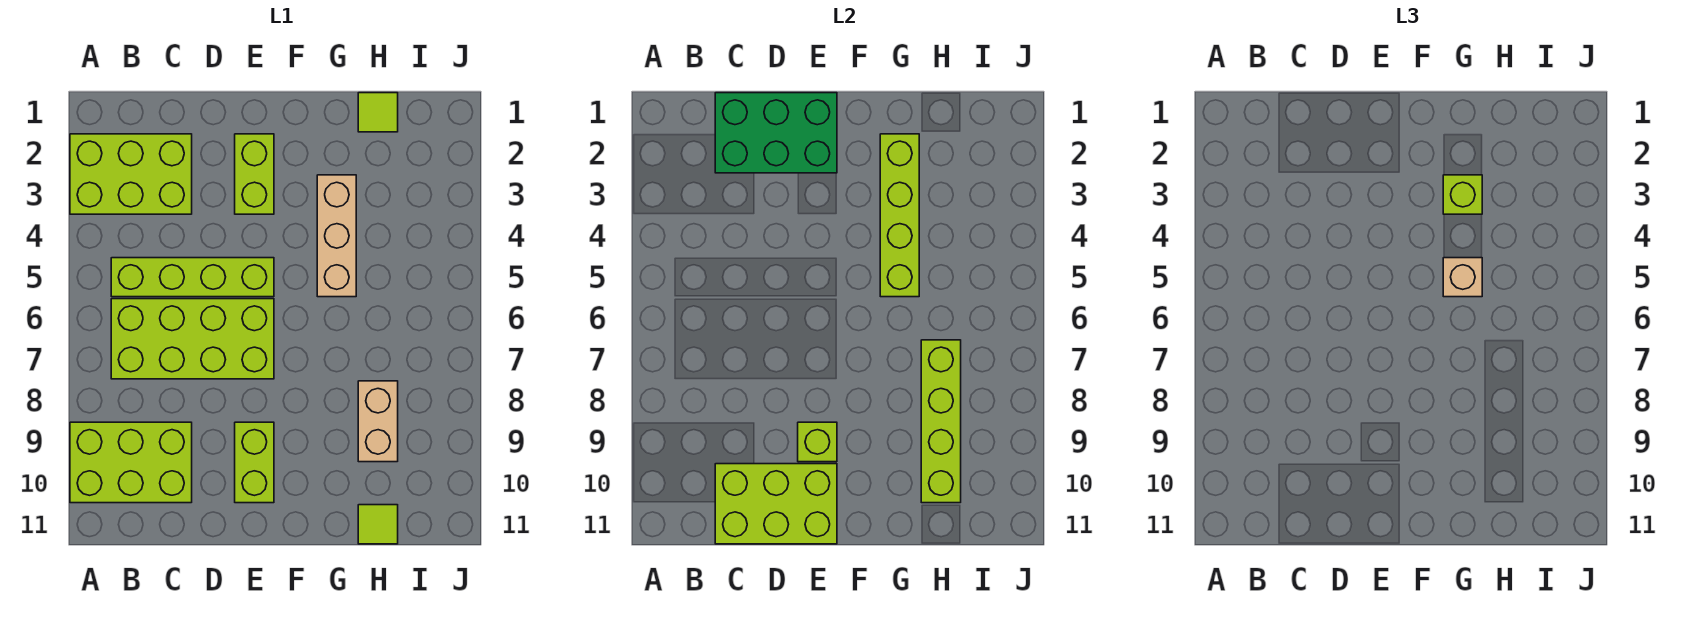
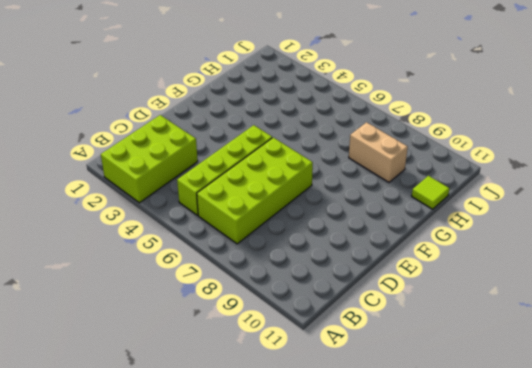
none -> lime brick A9:C10 level 1
none -> lime brick E2:E3 level 1
none -> lime brick E9:E10 level 1

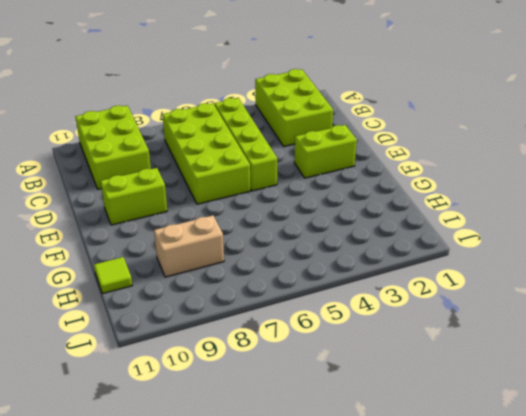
none -> tan brick G3:G5 level 1
none -> lime tile H1 level 1
none -> green brick C1:E2 level 2

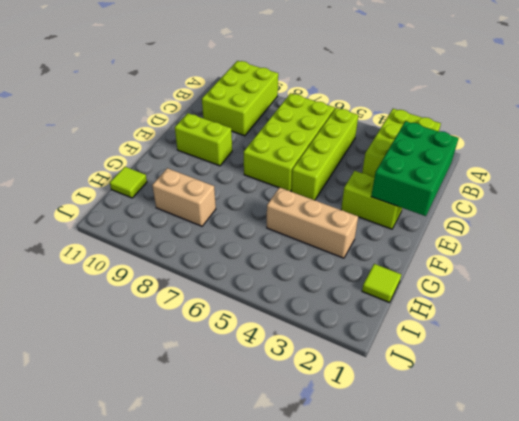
none -> lime brick C10:E11 level 2
none -> lime brick E9 level 2
none -> lime brick G2:G5 level 2

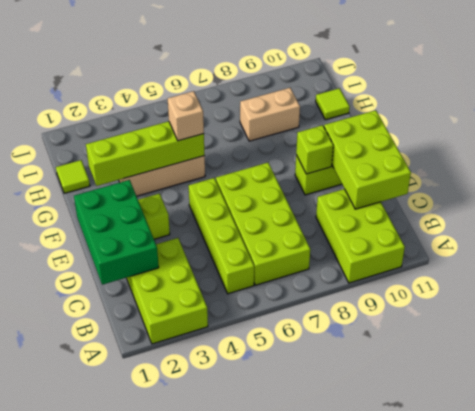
none -> lime brick H7:H10 level 2
none -> lime brick G3 level 3

